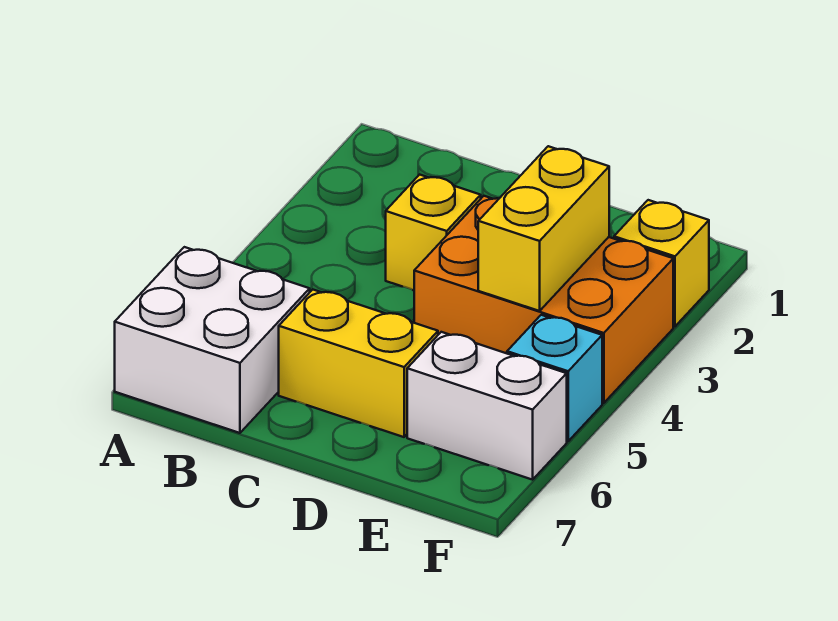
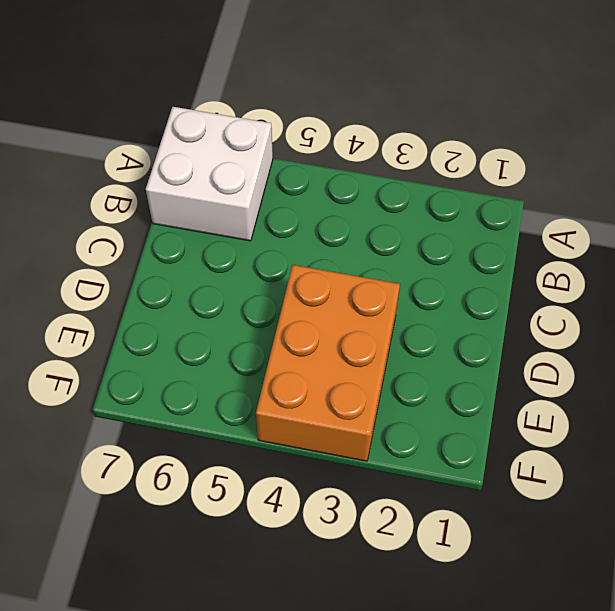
none -> yellow brick C3 level 1
none -> yellow brick C6:D6 level 1

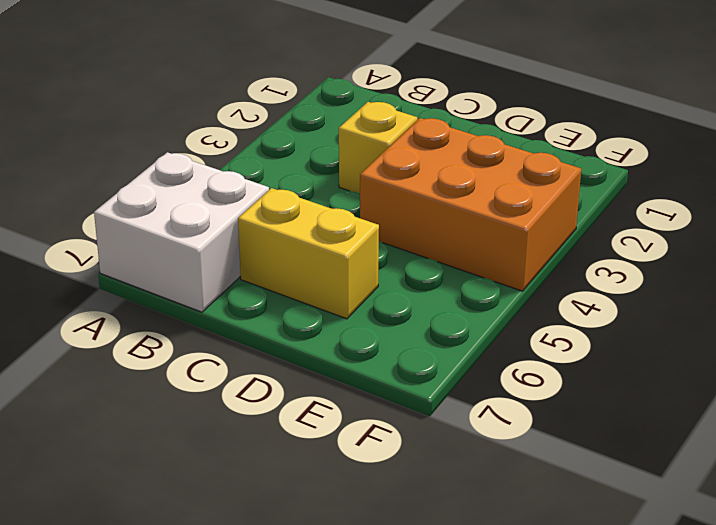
none -> white brick E6:F6 level 1
none -> yellow brick F2 level 1

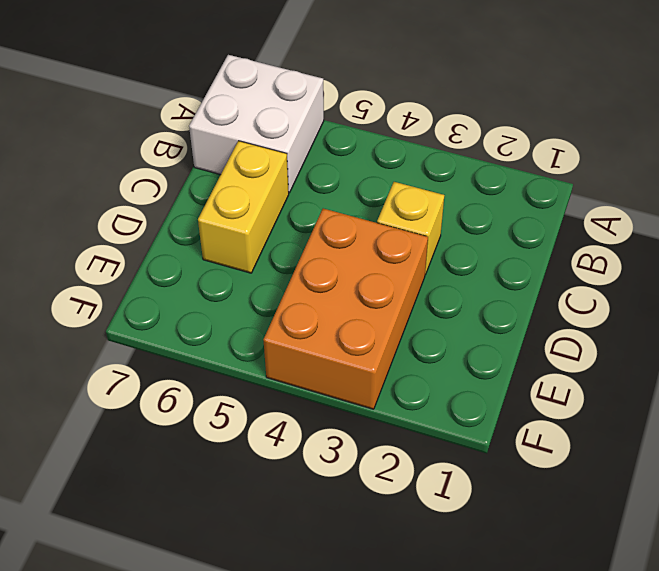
none -> white brick E6:F6 level 1
none -> yellow brick F2 level 1

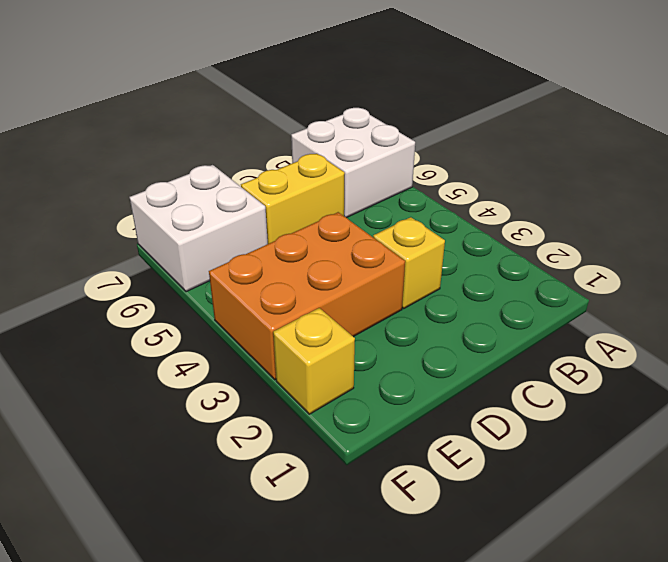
white brick E6:F7 level 1 -> white brick E6:F6 level 1
none -> cyan brick F5 level 1
none -> yellow brick E3:E4 level 2

